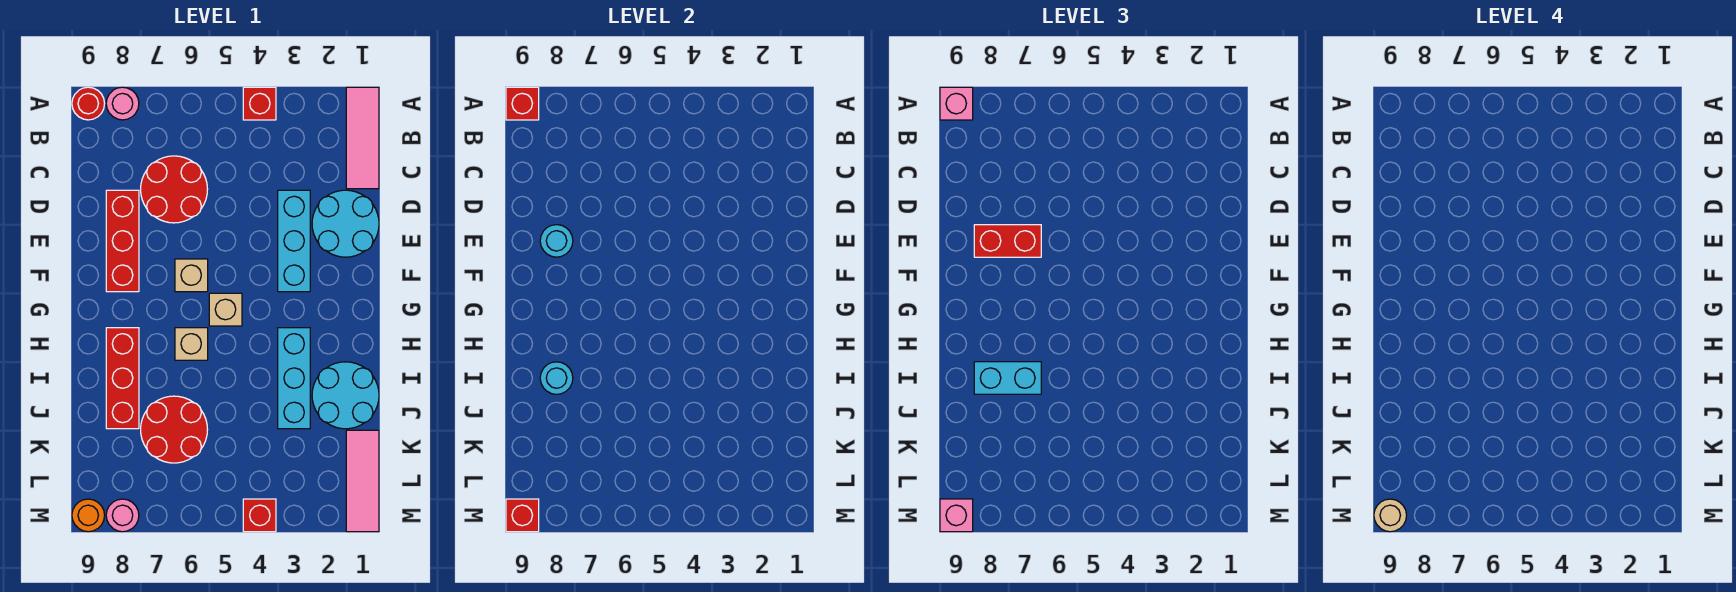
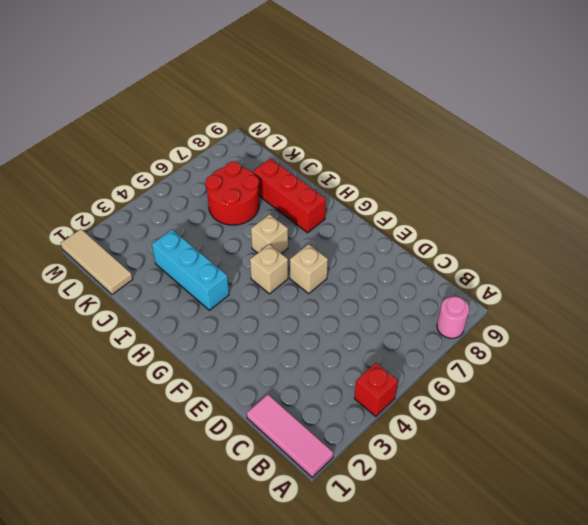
tan tile K1:M1 level 1 -> pink tile K1:M1 level 1
none -> red round brick A9 level 1
none -> red round brick C6:D7 level 1
none -> cyan round brick D1:E2 level 1

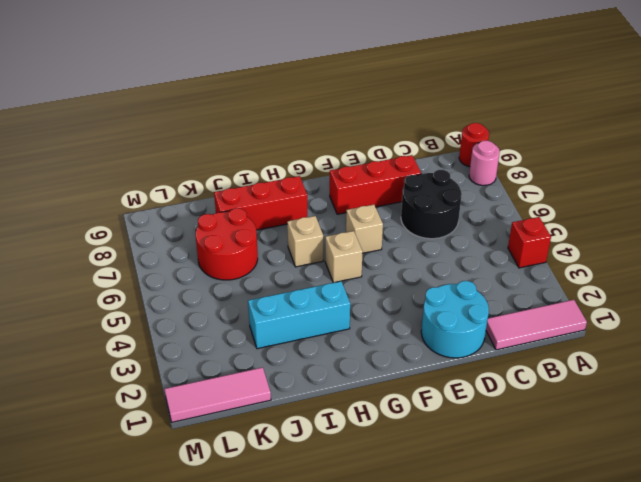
black round brick C6:D7 level 1 -> red round brick C6:D7 level 1
none -> cyan brick D3:F3 level 1
none -> cyan round brick I1:J2 level 1
none -> red brick M4 level 1

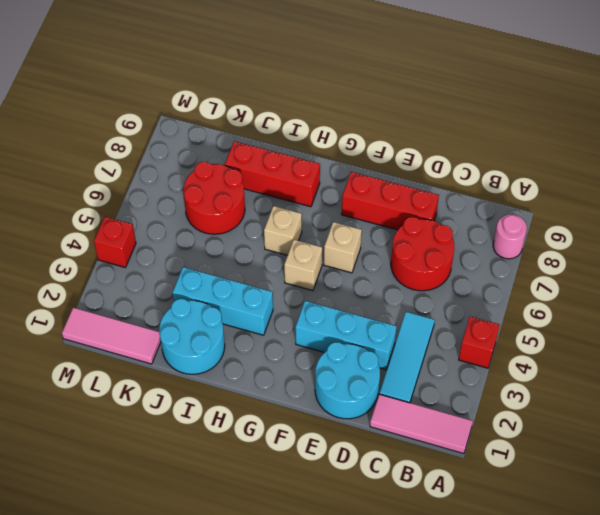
cyan tile C2:C4 level 1 -> none
none -> red round brick A9 level 1
none -> pink round brick M8 level 1
none -> orange round brick M9 level 1

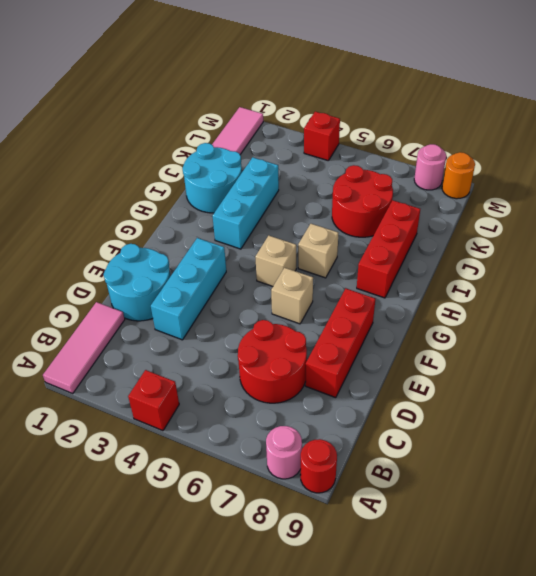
none -> red brick A9 level 2
none -> cyan round brick E8 level 2
none -> cyan round brick I8 level 2

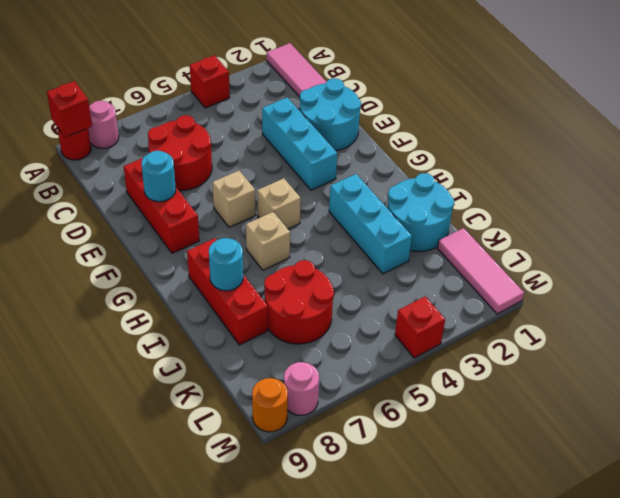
none -> red brick M9 level 2
none -> pink brick A9 level 3
none -> red brick E7:E8 level 3

